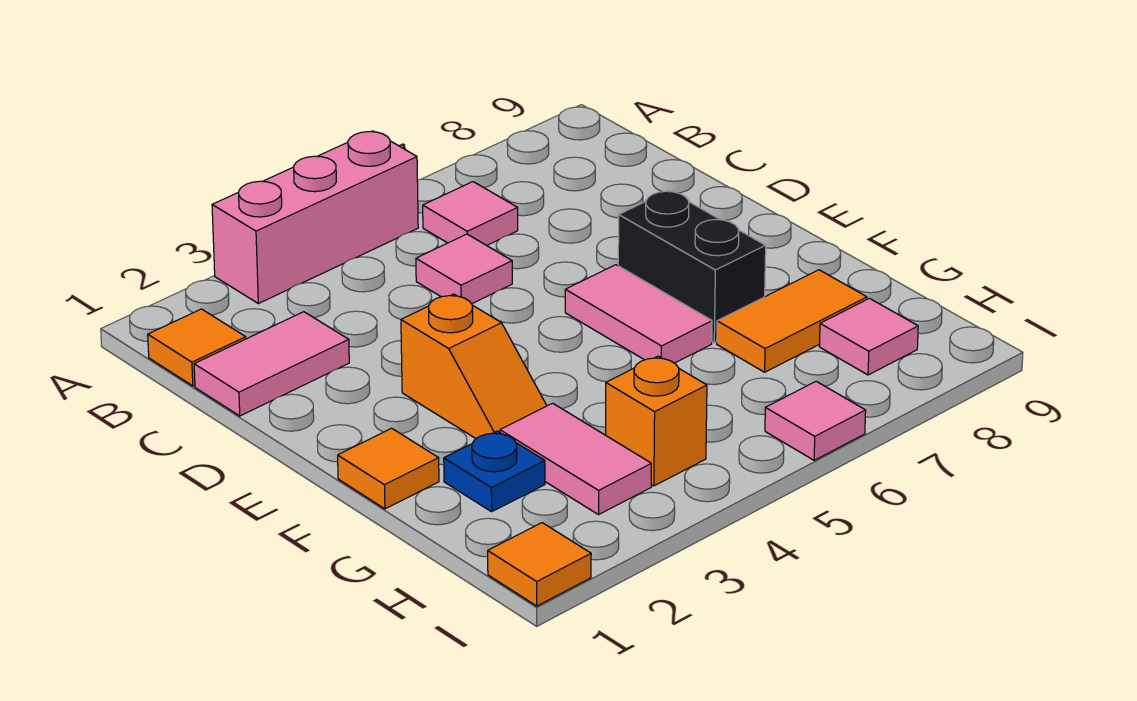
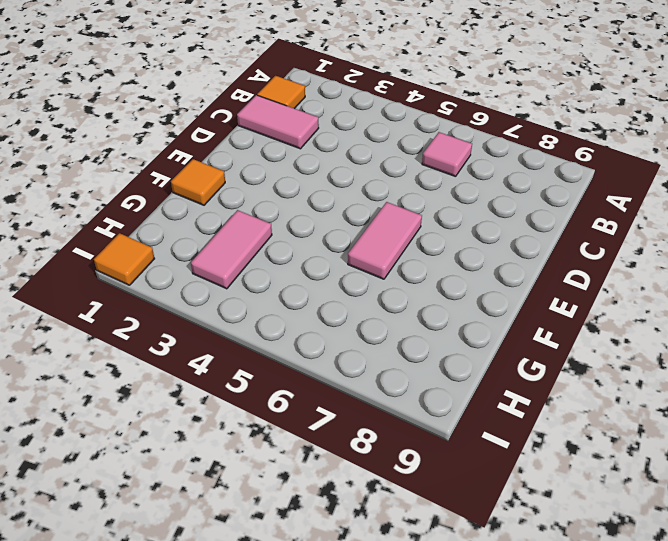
none -> pink brick A3:A5 level 1
none -> pink tile C5 level 1
none -> orange slope E3:F3 level 1 top E

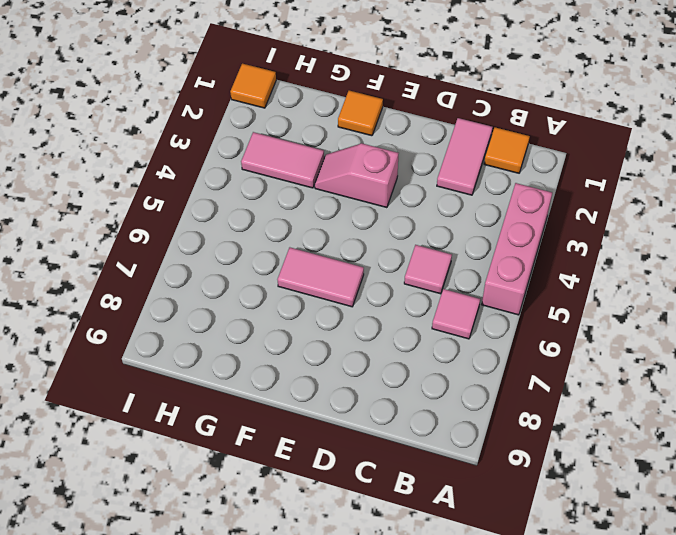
pink slope E3:F3 level 1 top E -> orange slope E3:F3 level 1 top E
none -> black brick E7:F7 level 1
none -> blue plate G2 level 1
none -> orange tile G7:G8 level 1

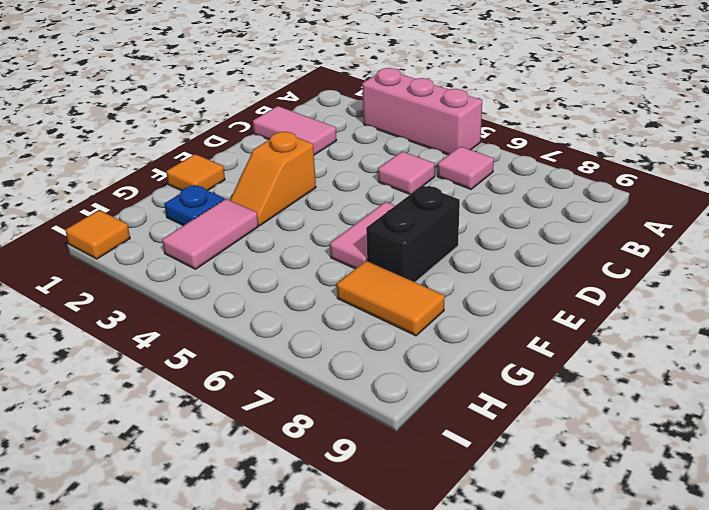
none -> orange tile B1 level 1
none -> orange brick H4 level 1
none -> pink tile H8 level 1

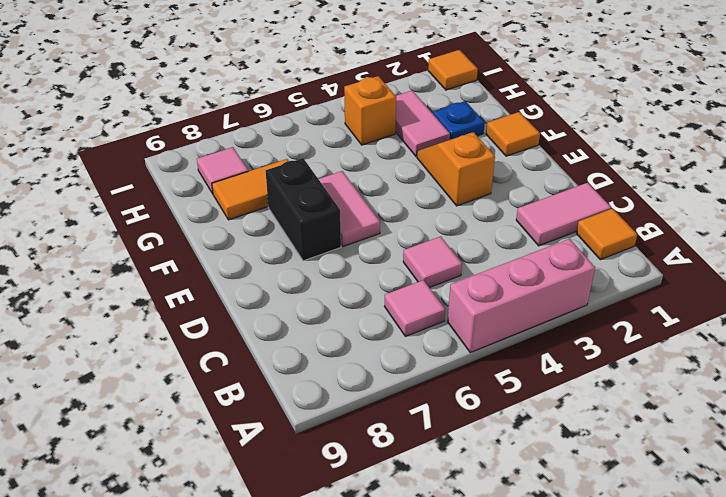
none -> pink tile I6 level 1

